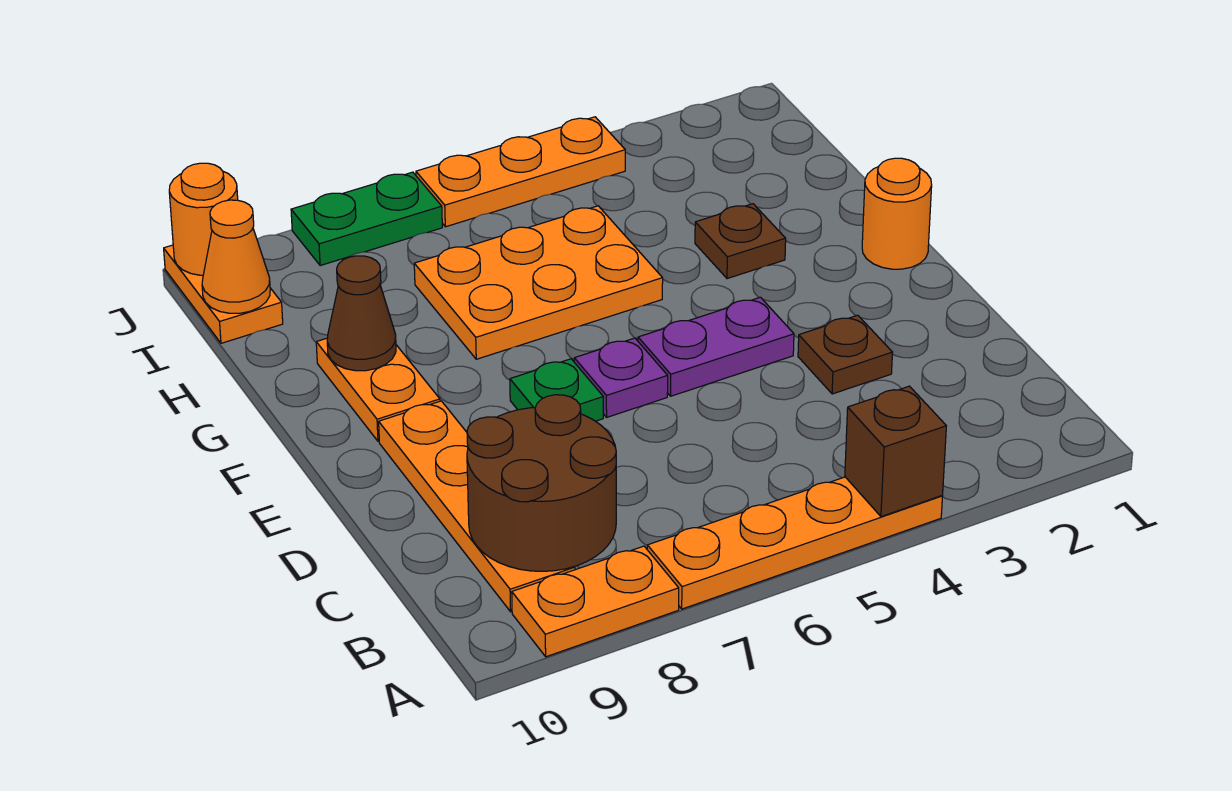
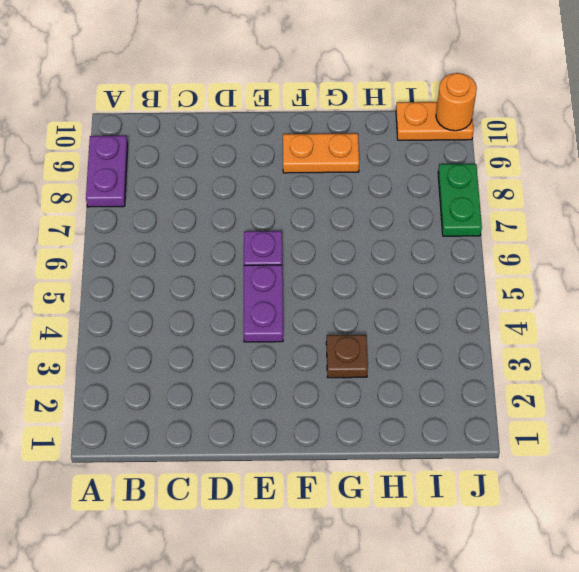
purple plate A8:A9 level 1 -> orange plate A8:A9 level 1
none -> orange plate A4:A7 level 1
none -> orange plate B9:E9 level 1
none -> brown plate D3 level 1

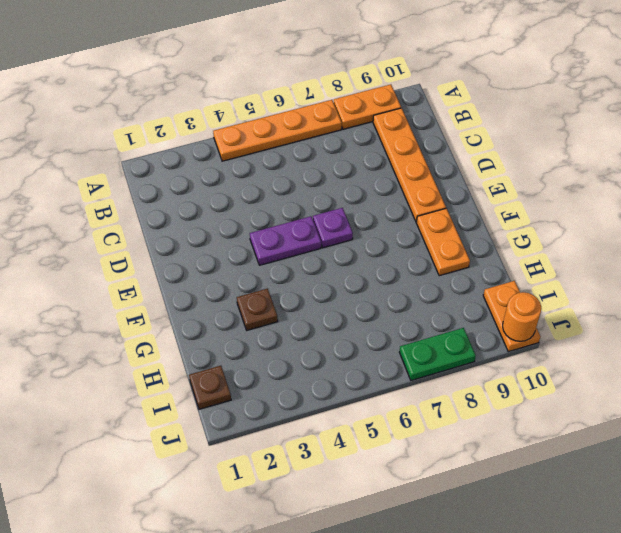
brown plate I1 level 1 -> brown plate D3 level 1
none -> green plate E7 level 1
none -> orange round brick F1 level 1
none -> orange plate G5:H7 level 1

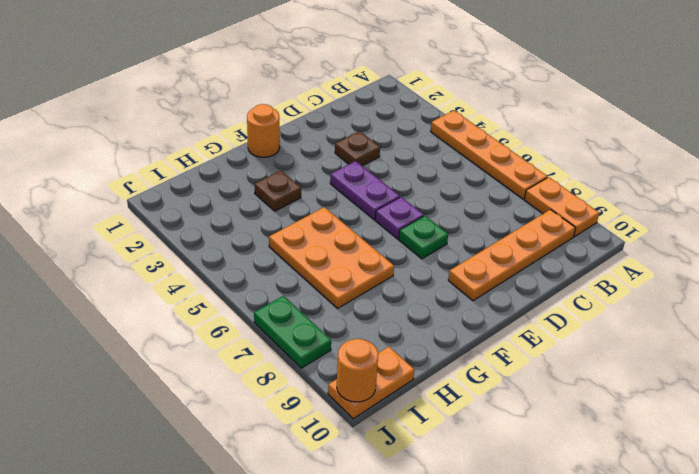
none -> orange plate F9:G9 level 1
none -> orange plate J4:J6 level 1
none -> brown brick A4 level 2

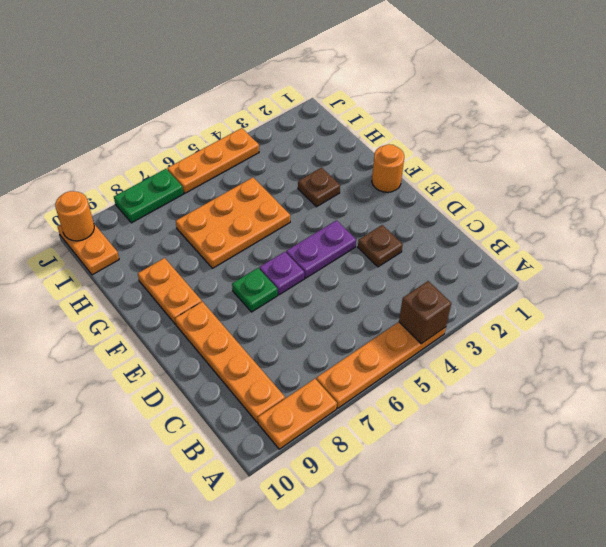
none -> brown round brick B8:C9 level 2
none -> brown cone G9 level 2
none -> orange cone I10 level 2

